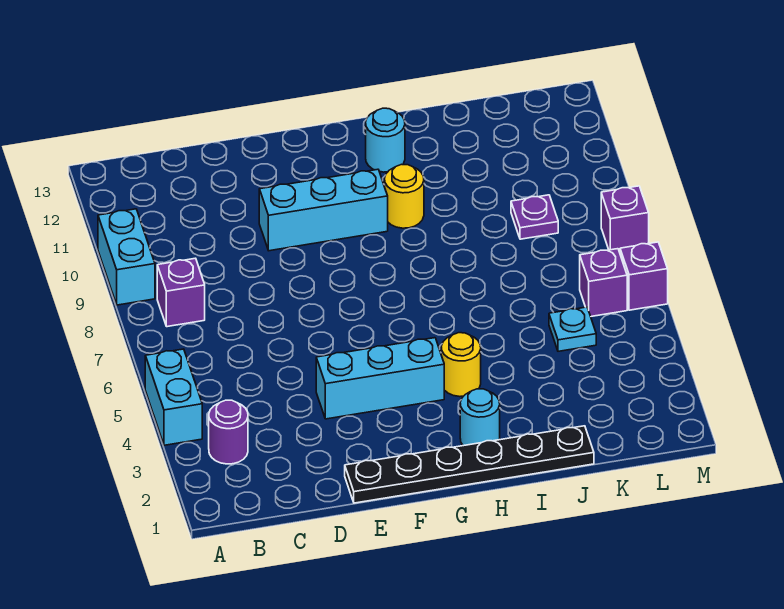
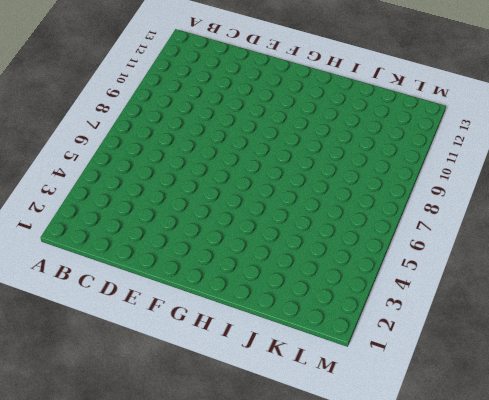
none -> cyan brick A4:A5 level 1
none -> cyan brick A9:A10 level 1
none -> purple round brick B3 level 1

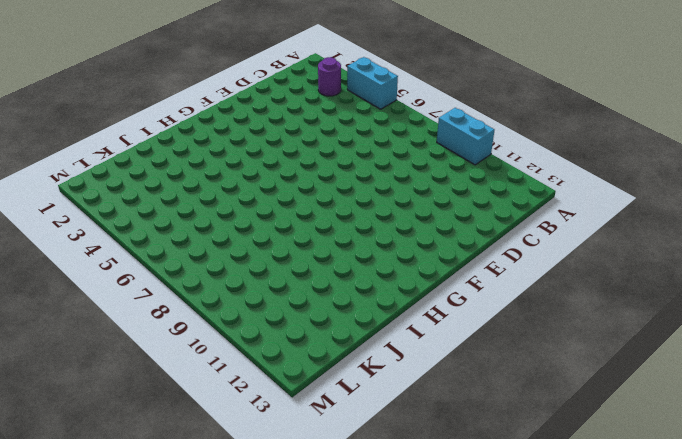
none -> purple brick B8 level 1
none -> black plate E1:J1 level 1
none -> cyan brick E4:G4 level 1

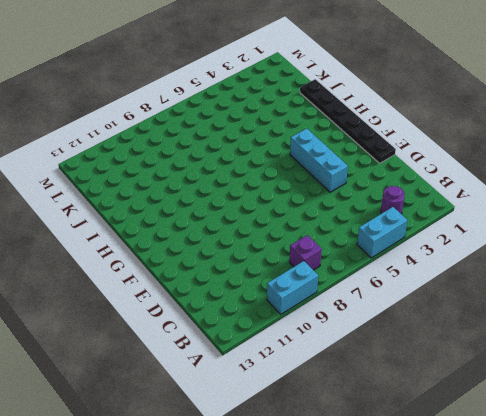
none -> cyan brick E10:G10 level 1
none -> cyan round brick H2 level 1
none -> yellow round brick H4 level 1

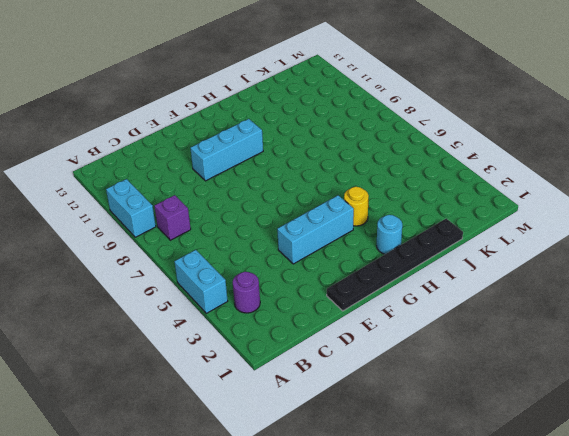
none -> yellow round brick H10 level 1
none -> cyan round brick H12 level 1
none -> cyan plate K5 level 1

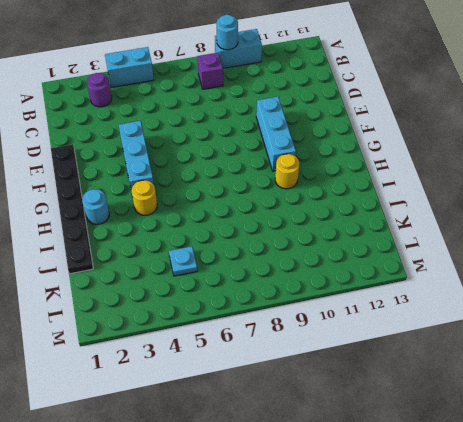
cyan round brick A9 level 2 -> cyan round brick H12 level 1
none -> purple plate K9 level 1
none -> purple brick L6 level 1
none -> purple brick M6 level 1

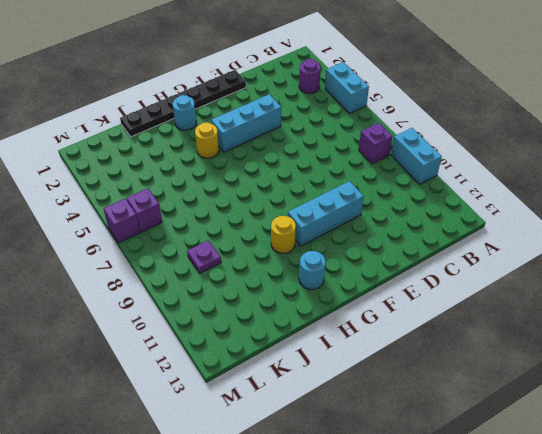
none -> cyan plate K5 level 1
none -> purple brick M8 level 1

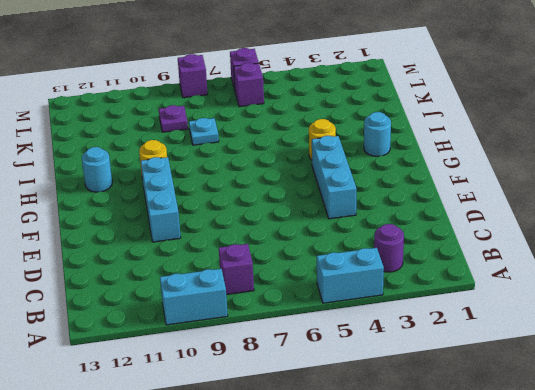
cyan plate J8 level 1 -> cyan plate K5 level 1
none -> black plate E1:J1 level 1

